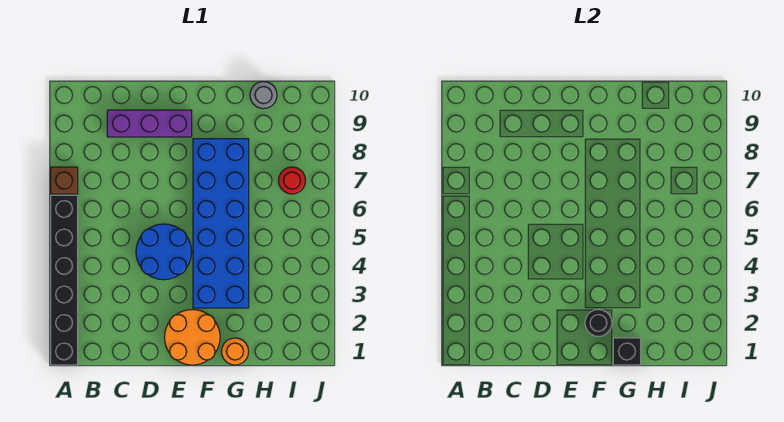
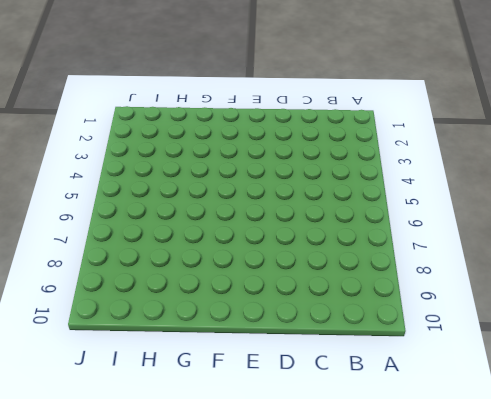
none -> black brick A1:A6 level 1
none -> brown brick A7 level 1

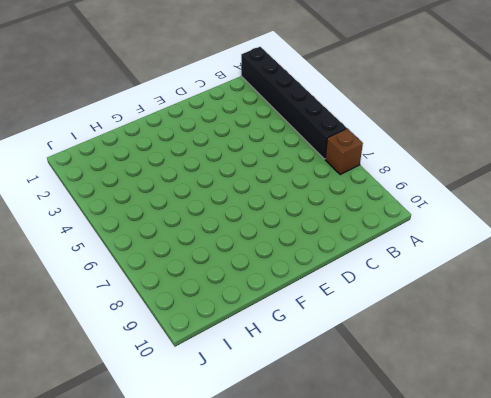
none -> purple brick C9:E9 level 1
none -> blue round brick D4:E5 level 1

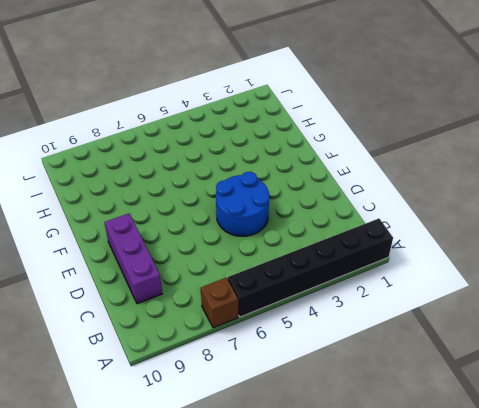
none -> orange round brick E1:F2 level 1
none -> blue brick F3:G8 level 1

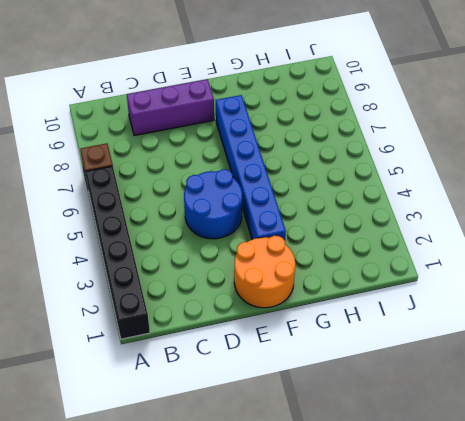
blue brick F3:F8 level 1 -> blue brick F3:G8 level 1
none -> orange round brick G1 level 1
none -> grey round brick H10 level 1

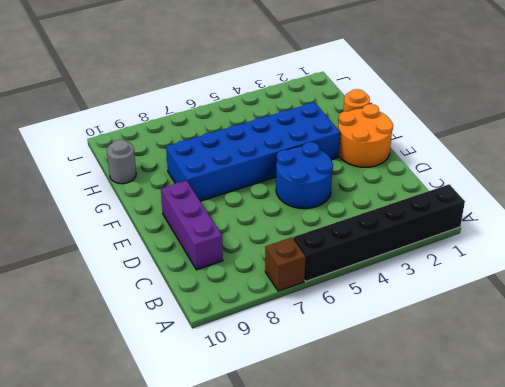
none -> red round brick I7 level 1
none -> black round brick F2 level 2

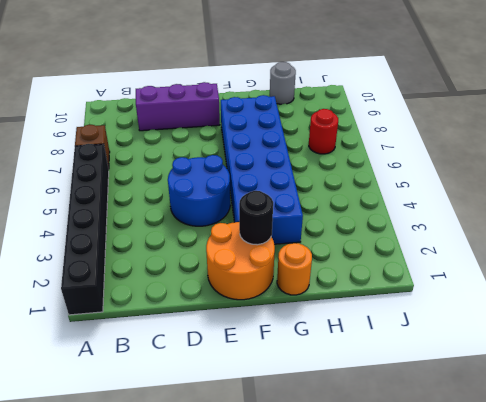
none -> black brick G1 level 2

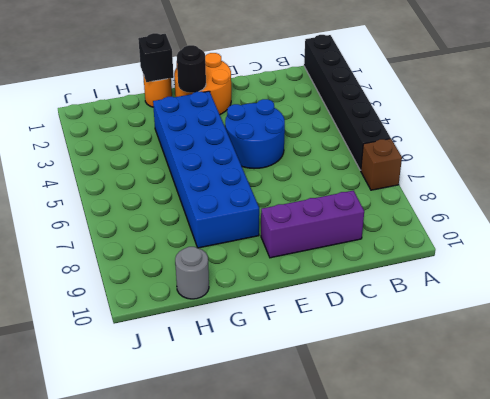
none -> red round brick I7 level 1

